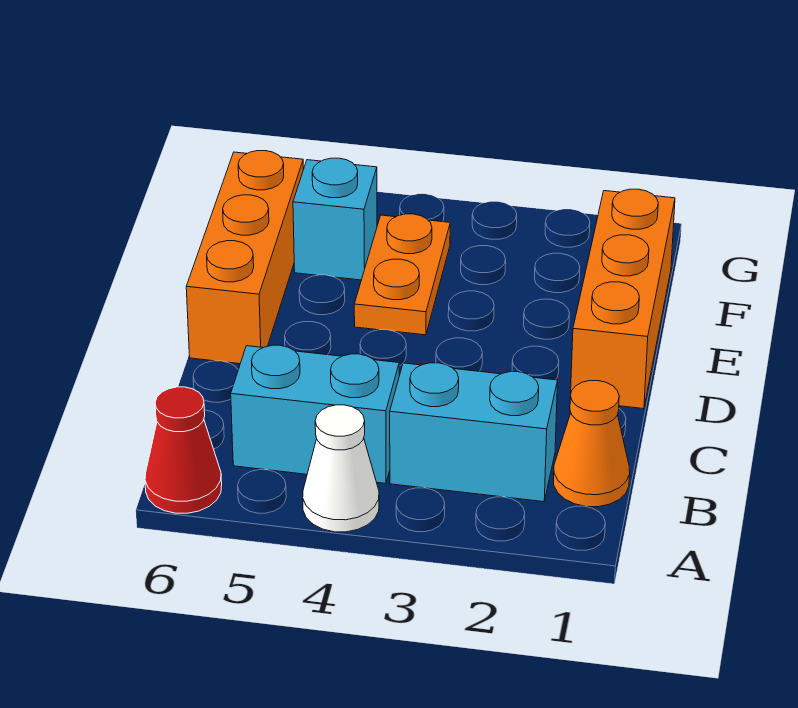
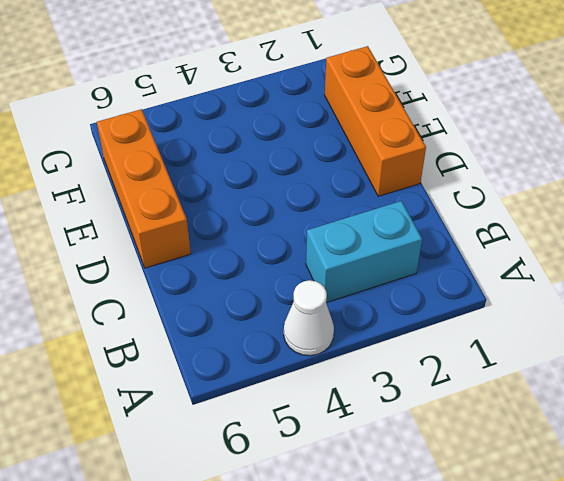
none -> red cone A6 level 1
none -> orange cone B1 level 1

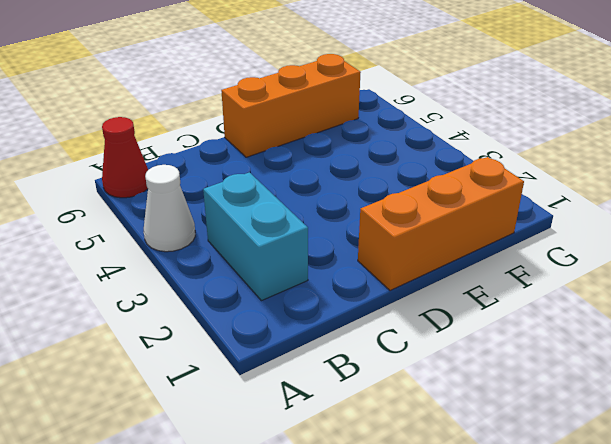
none -> orange cone B1 level 1
none -> cyan brick B4:B5 level 1

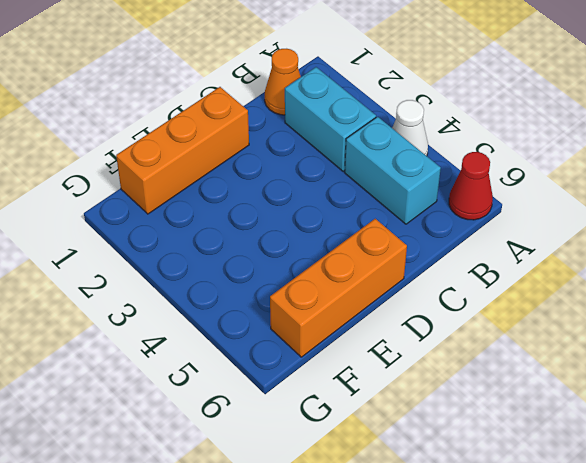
none -> orange plate E4:F4 level 1
none -> cyan brick F5 level 1

